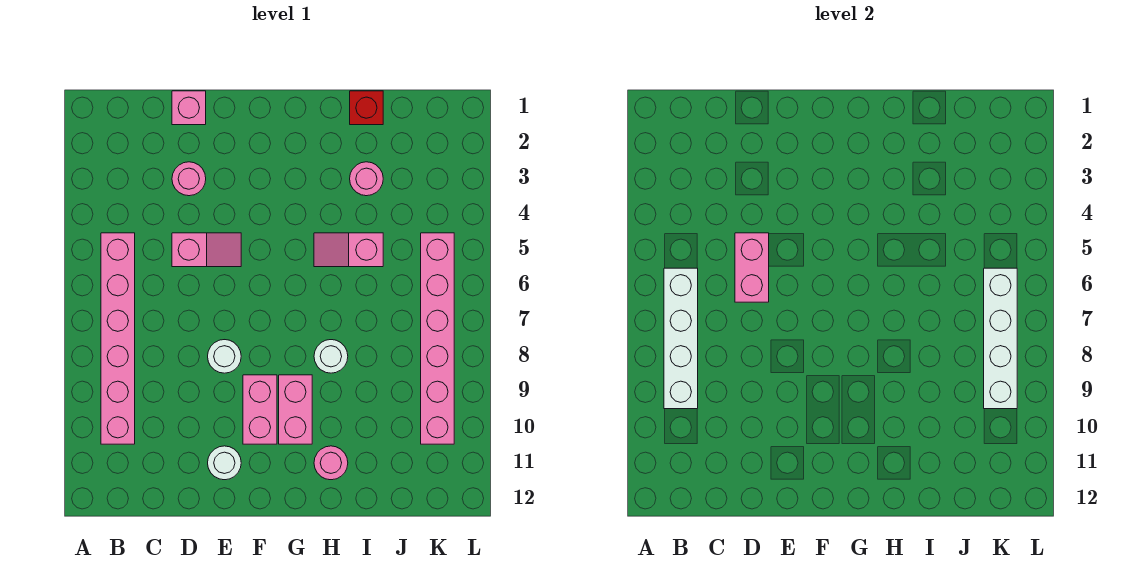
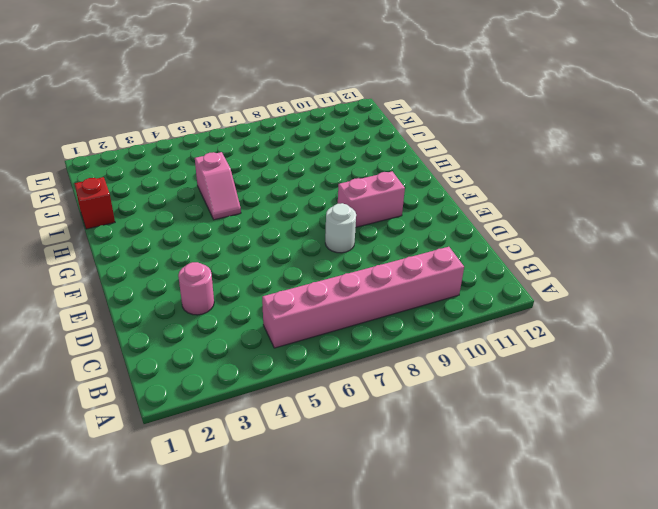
none -> pink brick D1 level 1
none -> pink slope D5:E5 level 1 top D
none -> white round brick E11 level 1

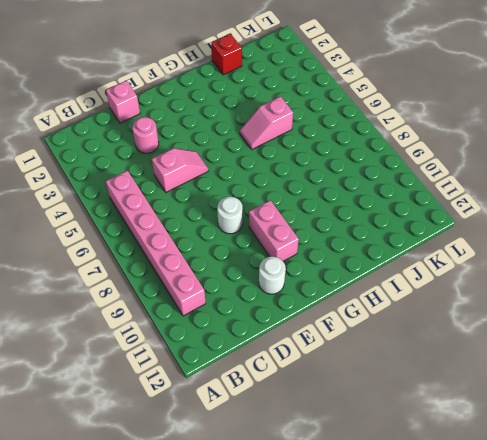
none -> pink brick G9:G10 level 1
none -> white round brick H8 level 1
none -> pink round brick H11 level 1

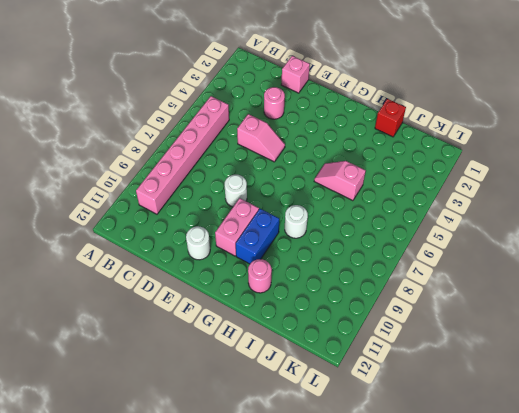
blue brick G9:G10 level 1 -> pink brick G9:G10 level 1
none -> pink round brick I3 level 1
none -> pink brick K5:K10 level 1
none -> white brick B6:B9 level 2

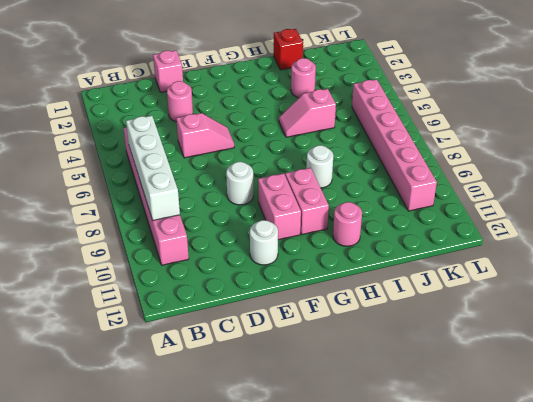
none -> pink brick D5:D6 level 2
none -> white brick K6:K9 level 2

